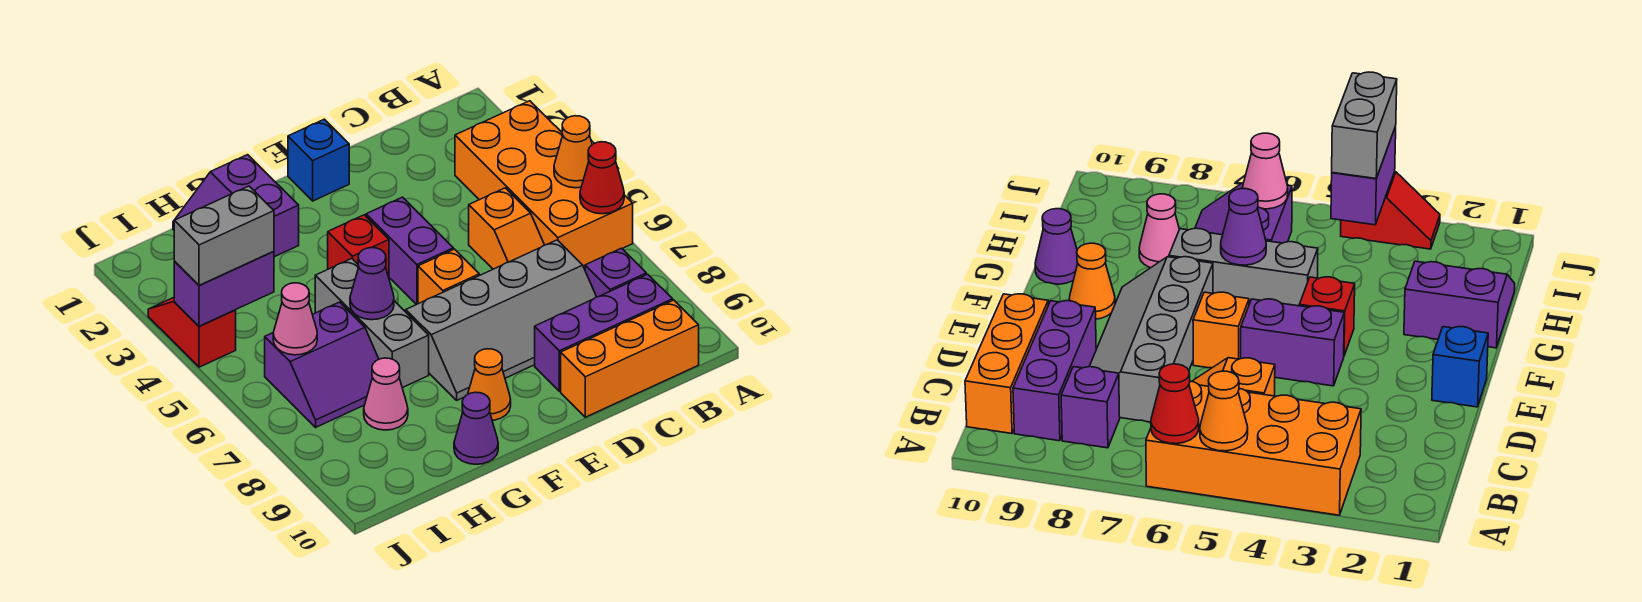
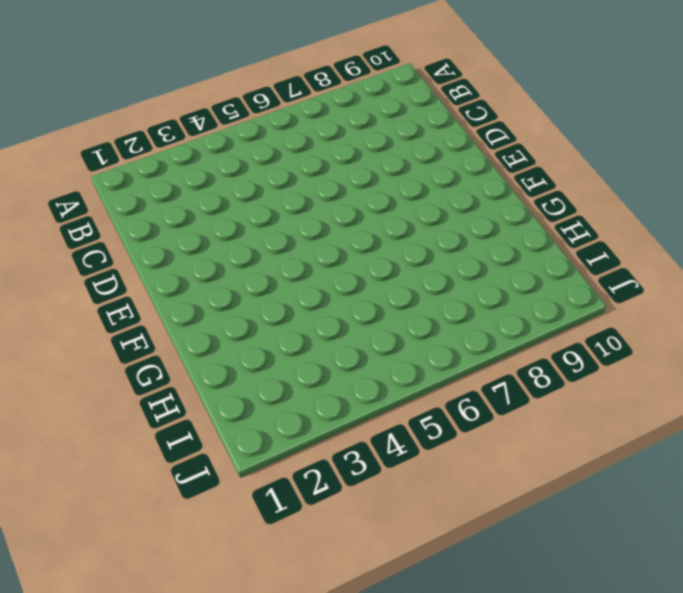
none -> orange brick A3:B6 level 1
none -> purple brick B8 level 1
none -> purple brick B9:D9 level 1

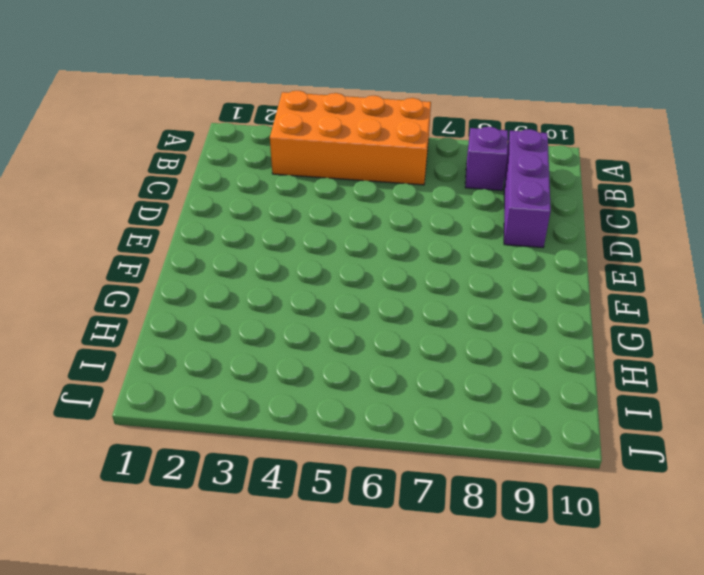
none -> orange brick B10:D10 level 1
none -> orange slope C5:C6 level 1 top 5
none -> grey slope C7:F8 level 1 top 7

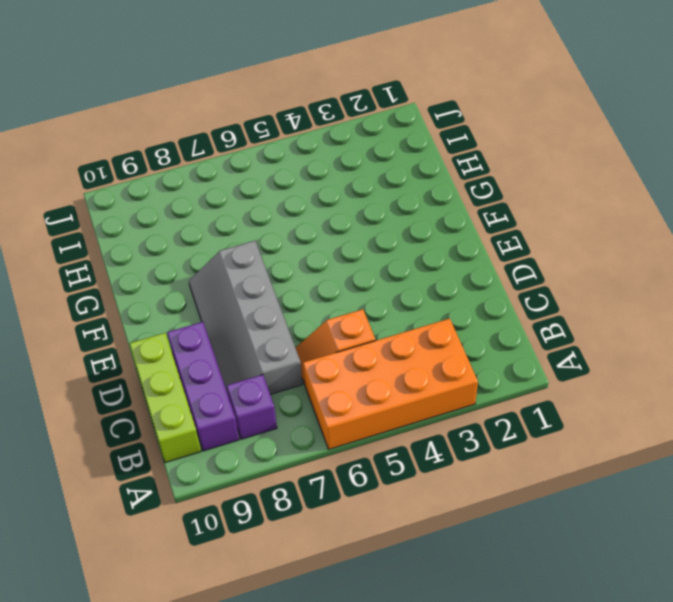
lime brick B10:D10 level 1 -> orange brick B10:D10 level 1
none -> blue brick E1 level 1
none -> purple brick E4:E5 level 1
none -> orange brick E6 level 1

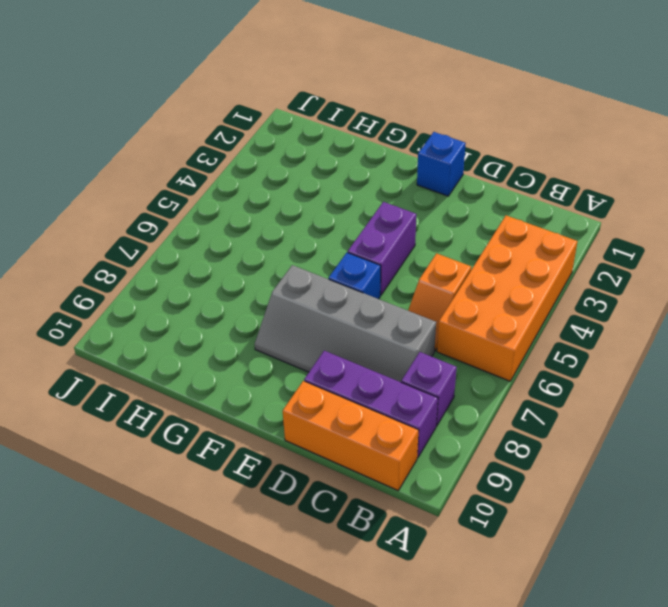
blue brick E6 level 1 -> orange brick E6 level 1
none -> red brick F4 level 1
none -> orange cone F9 level 1
none -> purple slope G1:H2 level 1 top G

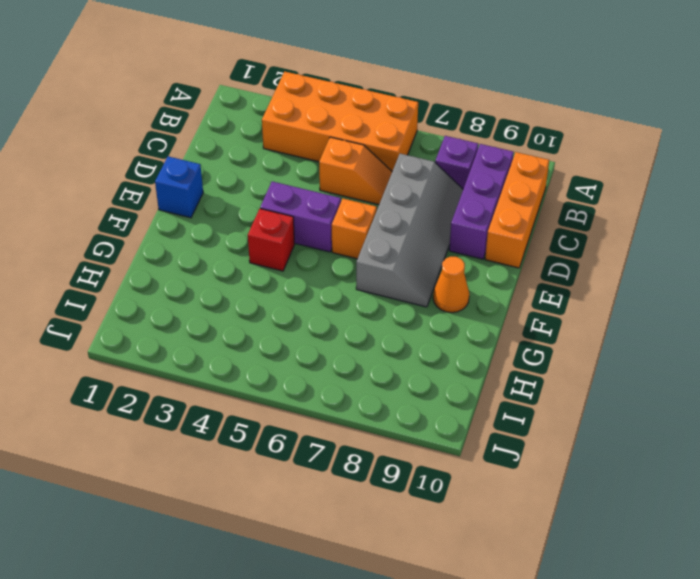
none -> purple slope G1:H2 level 1 top G
none -> grey brick G5:G7 level 1
none -> purple cone G10 level 1

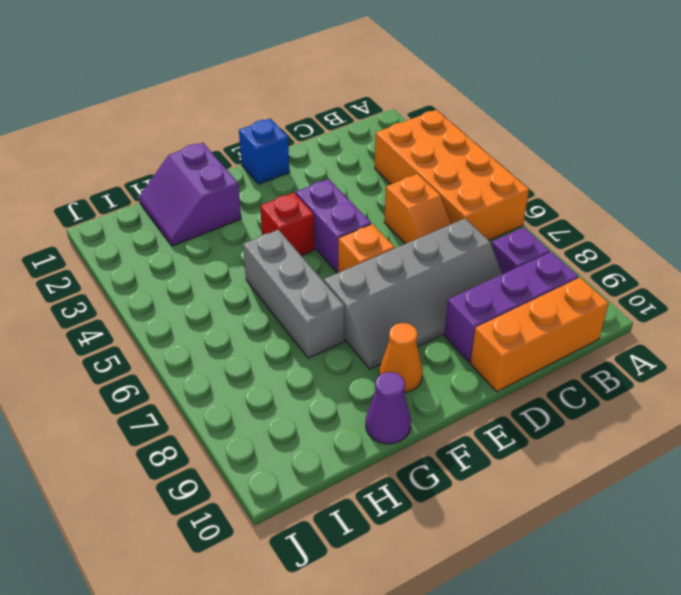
none -> purple slope H6:I7 level 1 top 6
none -> pink cone H8 level 1
none -> red slope J3:J4 level 1 top 4

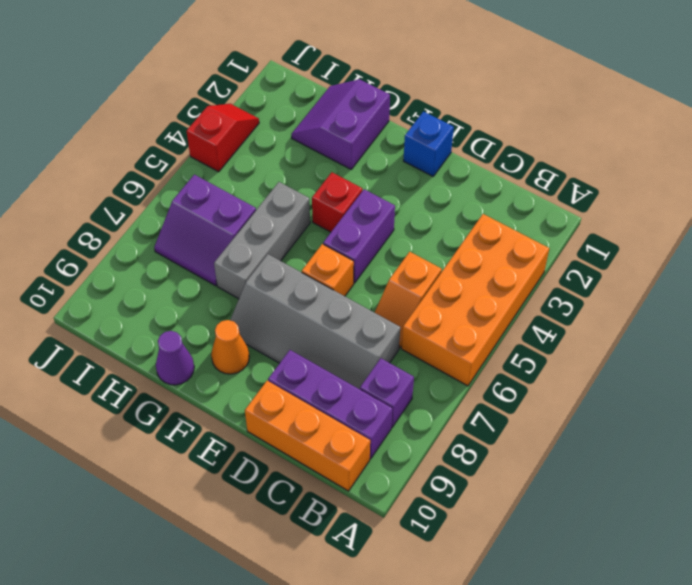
none -> pink cone H8 level 1
none -> orange cone A5 level 2
none -> red cone A6 level 2

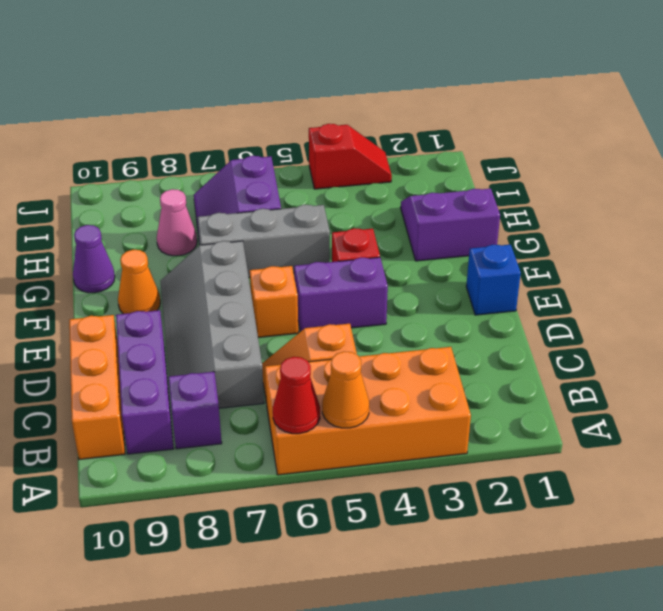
none -> purple cone G6 level 2
none -> purple brick I4:J4 level 2
none -> pink cone I6 level 2

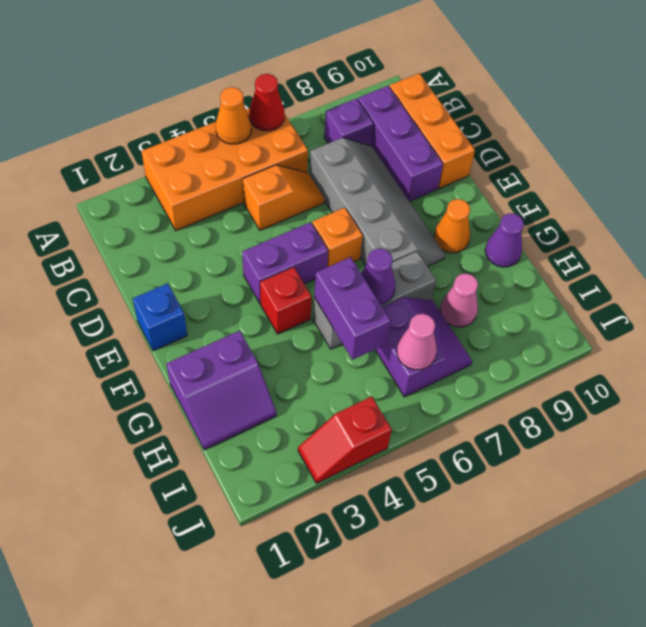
purple brick G5:H5 level 2 -> purple brick I4:J4 level 2
none -> grey brick I4:J4 level 3

